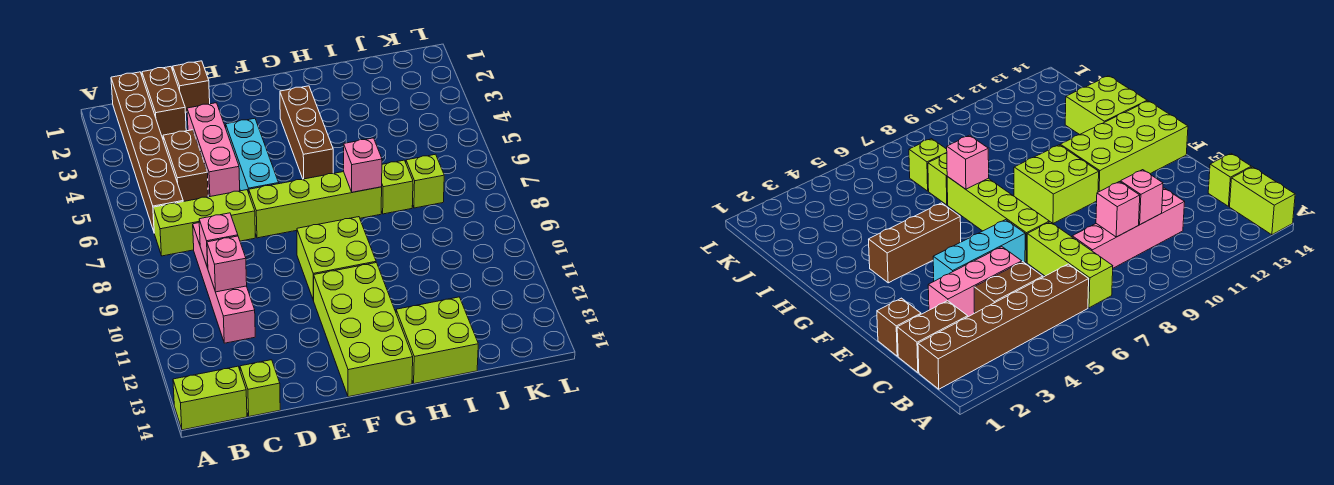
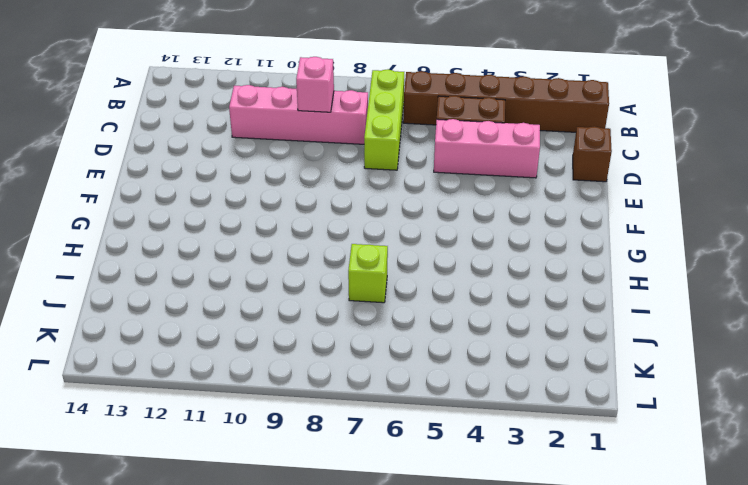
none -> lime brick A14:B14 level 1
none -> brown brick C1:C2 level 1
none -> lime brick C14 level 1

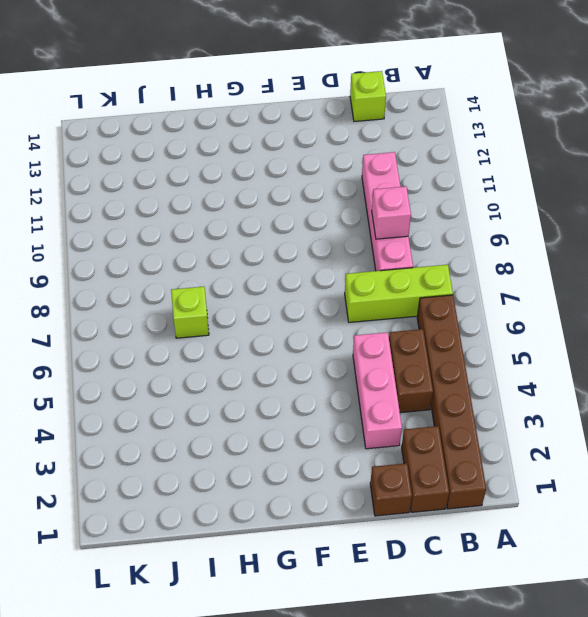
none -> lime brick A14:B14 level 1
none -> cyan brick E4:E6 level 1
none -> lime brick E7:H7 level 1

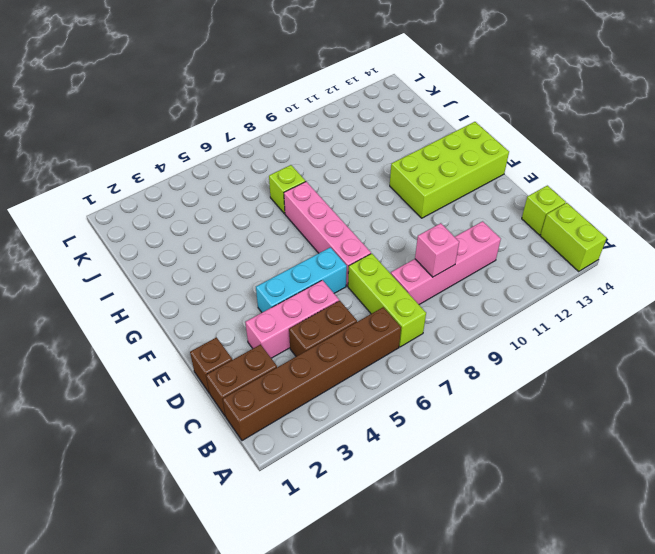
pink brick E7:H7 level 1 -> lime brick E7:H7 level 1
none -> lime brick F9:G10 level 1
none -> brown brick G3:G5 level 1
none -> lime brick H13:I14 level 1

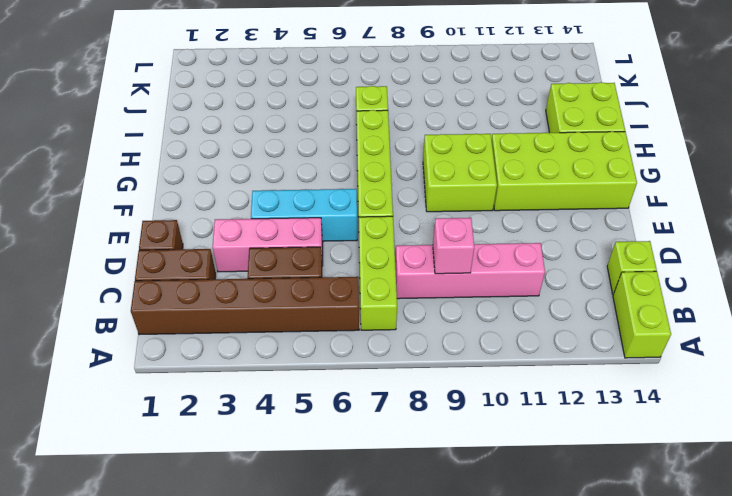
none -> brown brick G3:G5 level 1
none -> lime brick J7 level 1
none -> pink brick C10 level 2

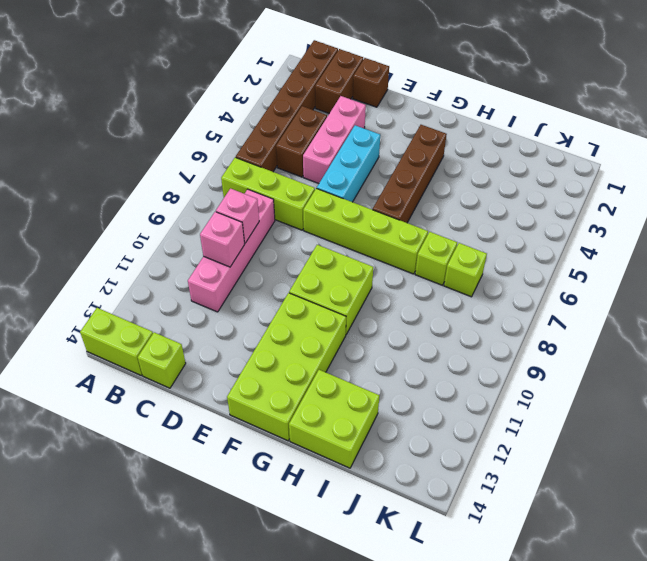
brown brick G3:G6 level 1 -> brown brick G3:G5 level 1
none -> pink brick H7 level 2

